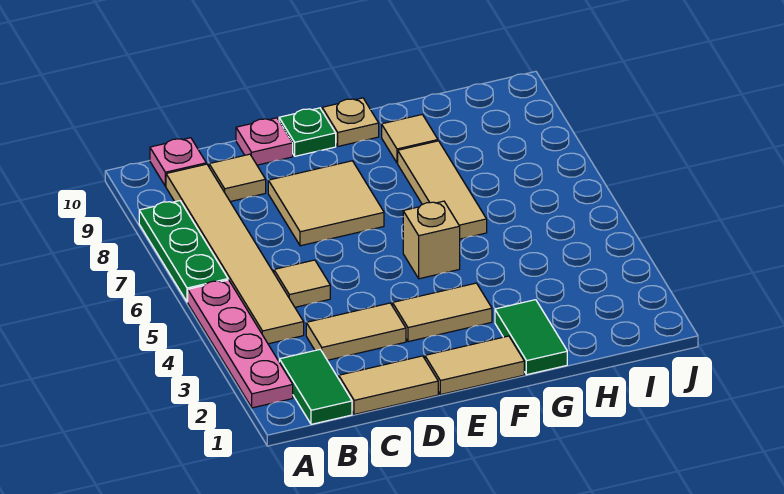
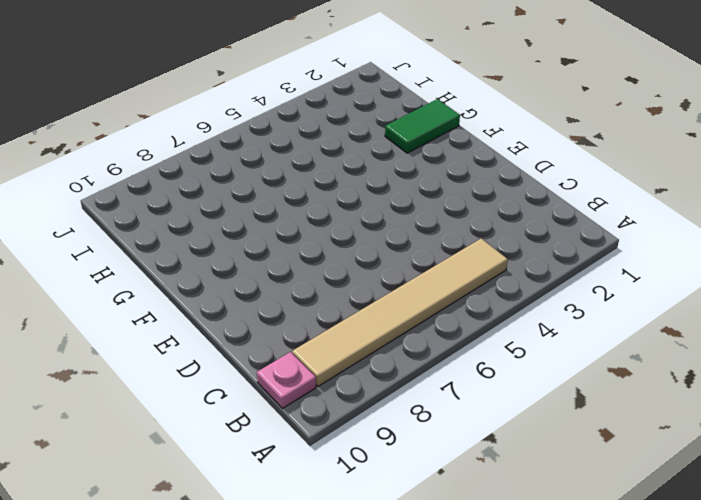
none -> pink plate A2:A5 level 1
none -> green plate A6:A8 level 1
none -> green tile B1:B2 level 1

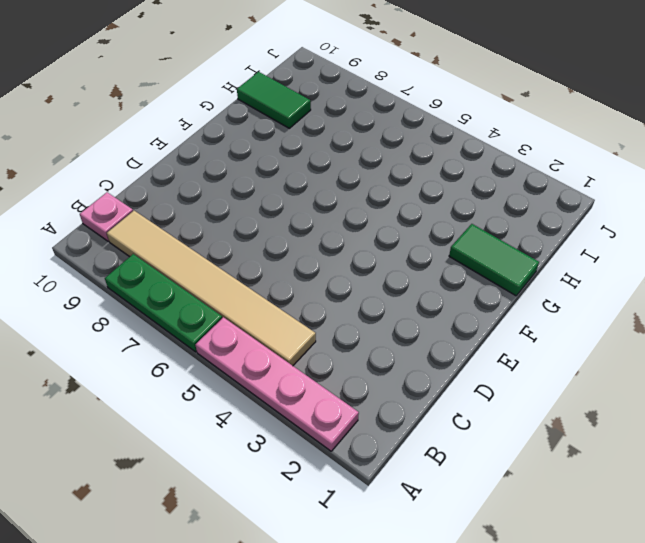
green tile H9:H10 level 1 -> green tile B1:B2 level 1
none -> tan tile C1:D1 level 1
none -> tan tile C3:D3 level 1
none -> tan tile C5 level 1

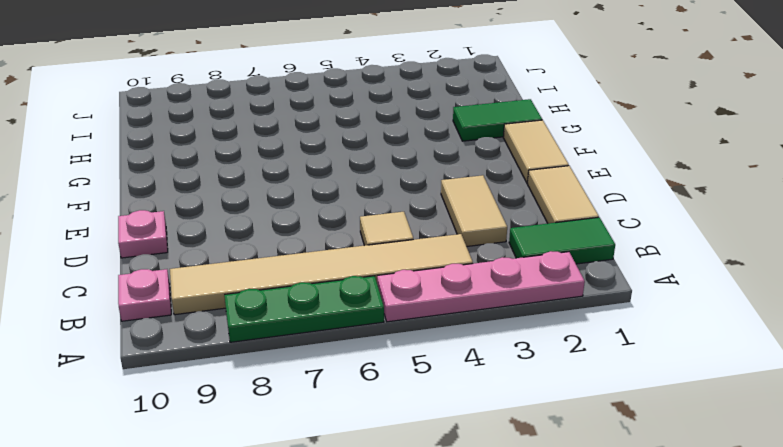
none -> tan tile C9 level 1
none -> tan tile D7:E8 level 1
none -> tan tile E3:F3 level 1

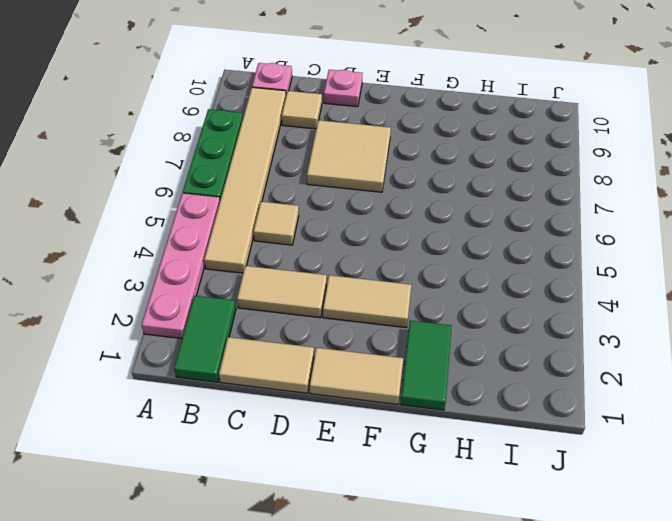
none -> green plate E10 level 1
none -> tan brick F5 level 1
none -> tan plate F10 level 1

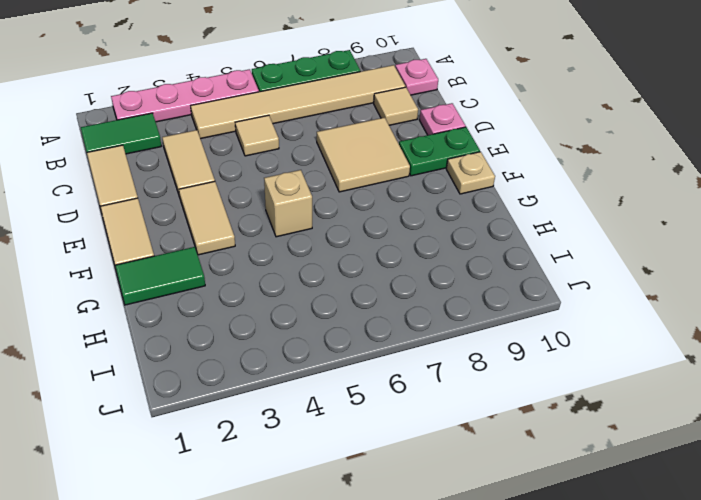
green plate E9:E10 level 1 -> green plate E10 level 1
none -> tan tile G6:G8 level 1
none -> tan tile G9 level 1

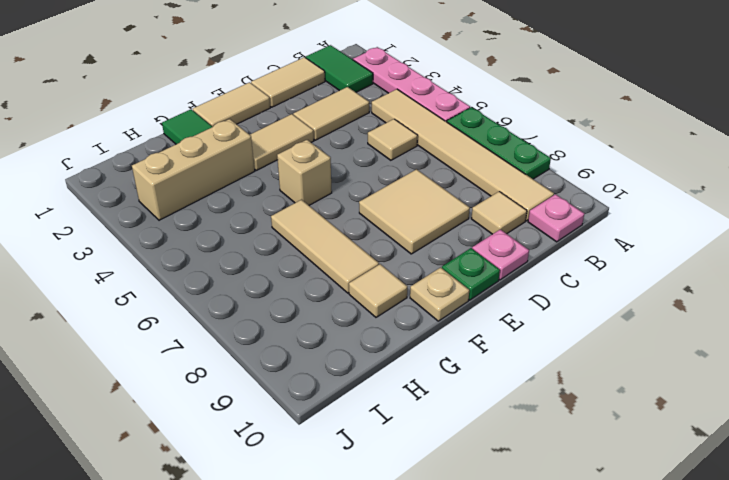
tan brick G3:I3 level 1 -> none

